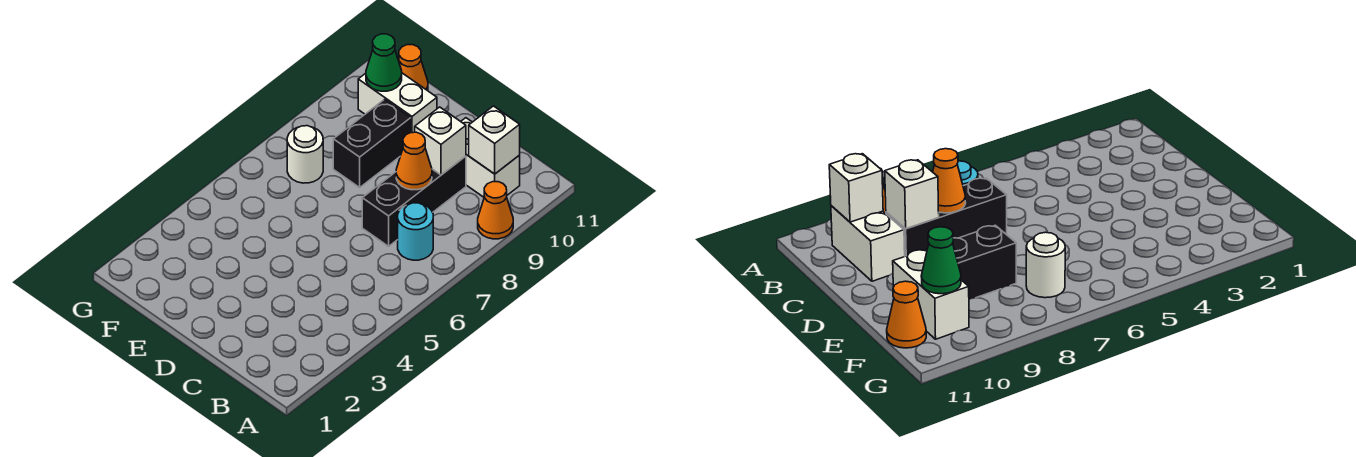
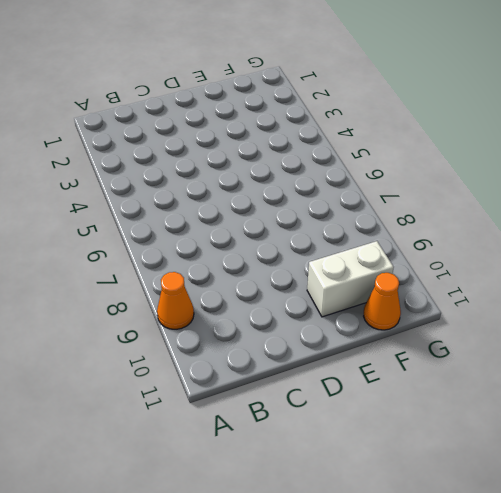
none -> cyan round brick B7 level 1
none -> white brick B10:C10 level 1
none -> black brick C7:C9 level 1

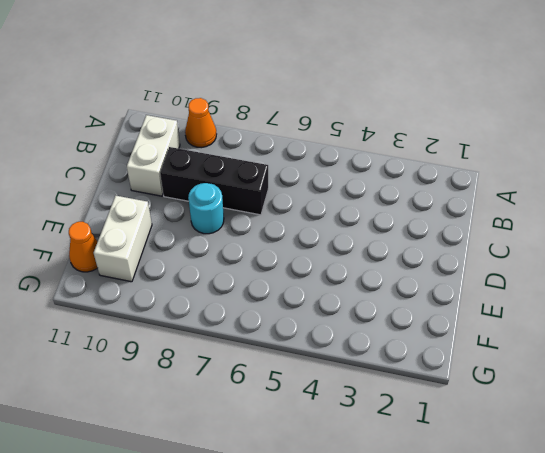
cyan round brick D8 level 1 -> cyan round brick B7 level 1
none -> black brick E8:E9 level 1
none -> white round brick F7 level 1
none -> white brick B10 level 2

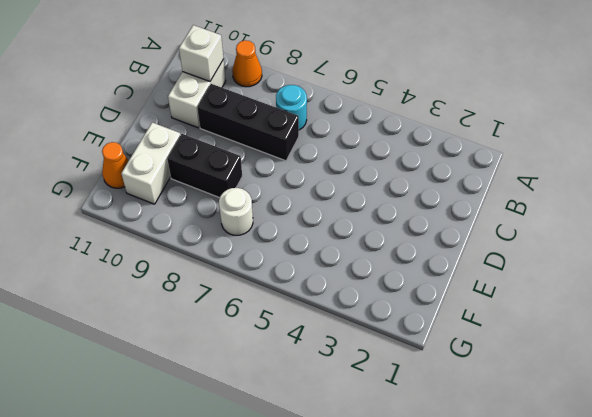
none -> orange cone C8 level 2
none -> white brick C9 level 2
none -> green cone F10 level 2

